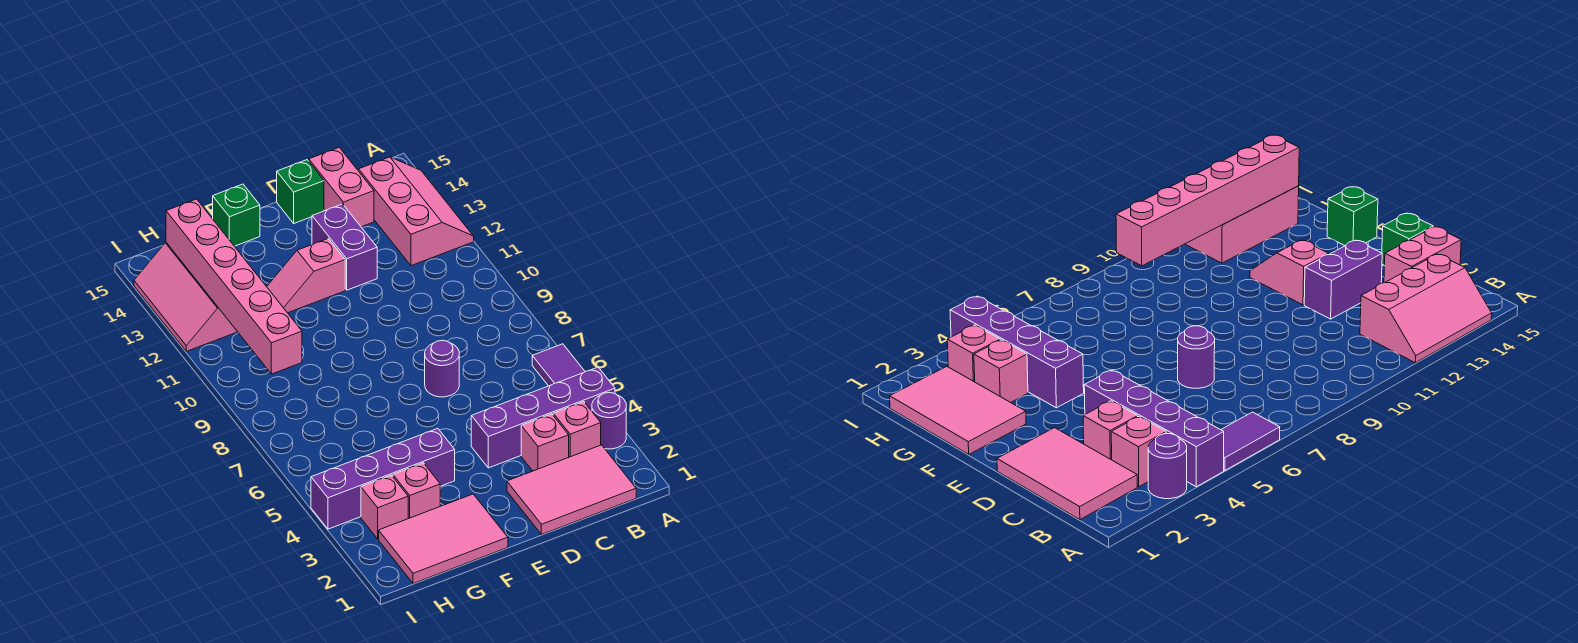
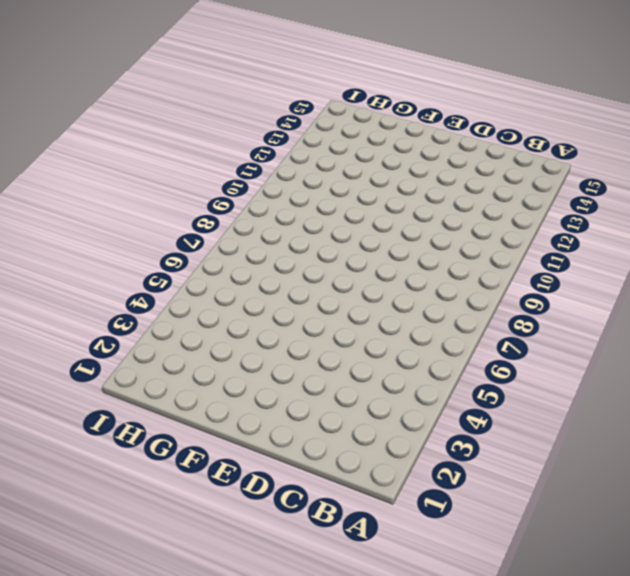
none -> purple round brick A3 level 1
none -> purple brick A4:D4 level 1
none -> purple tile A5:A6 level 1

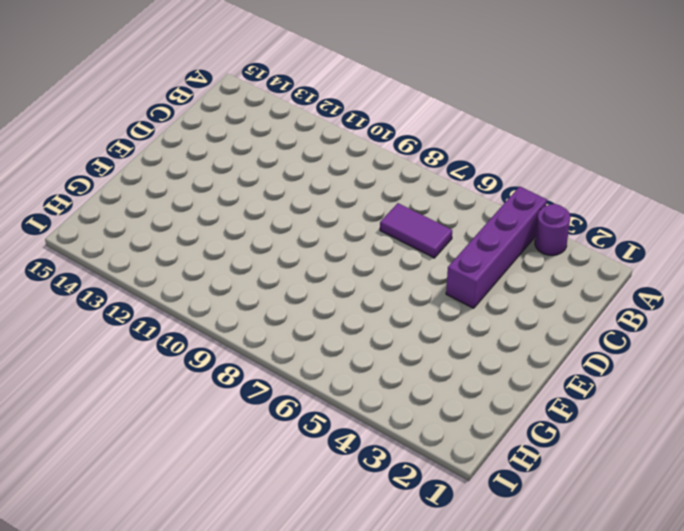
purple tile C6:C7 level 1 -> purple tile A5:A6 level 1
none -> pink slope A12:B14 level 1 top B
none -> pink tile B1:D2 level 1
none -> pink brick B3 level 1

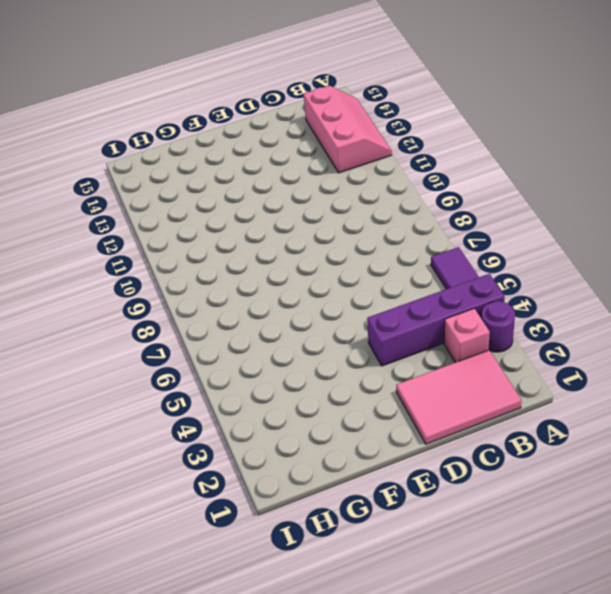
none -> pink brick C3 level 1
none -> pink brick C14:C15 level 1
none -> purple round brick D7 level 1

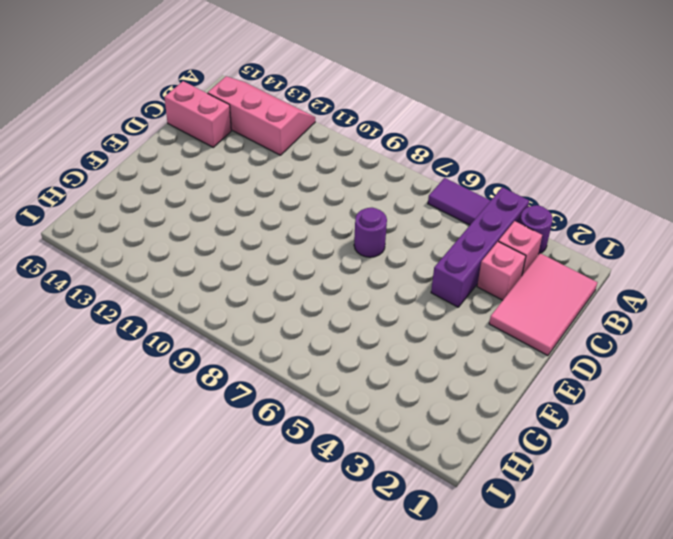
none -> purple brick D12:D13 level 1
none -> green brick D15 level 1
none -> pink slope E12:F12 level 1 top E

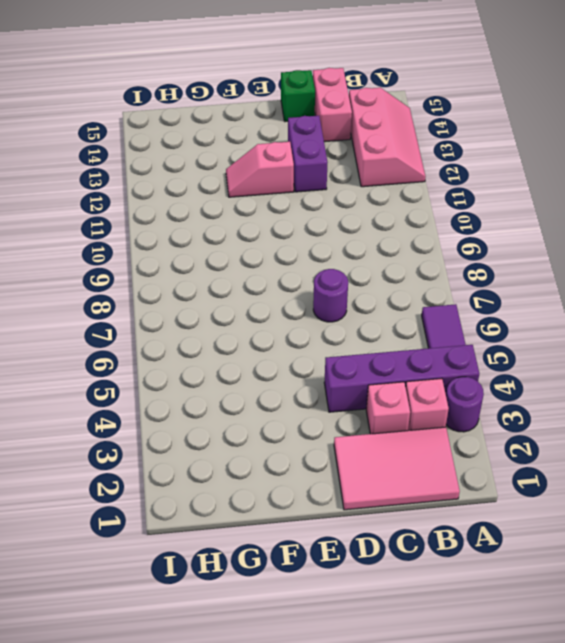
none -> pink tile F1:H2 level 1
none -> purple brick F4:I4 level 1
none -> green brick F15 level 1

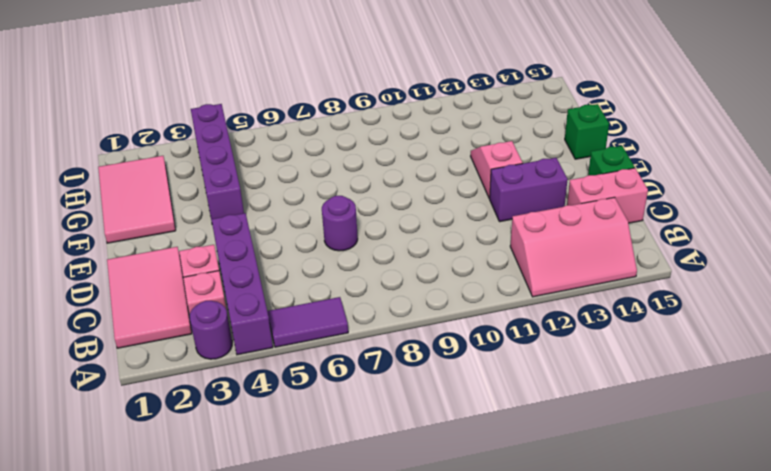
none -> pink brick G3 level 1
none -> pink brick H3 level 1
none -> pink slope H12:I14 level 1 top H

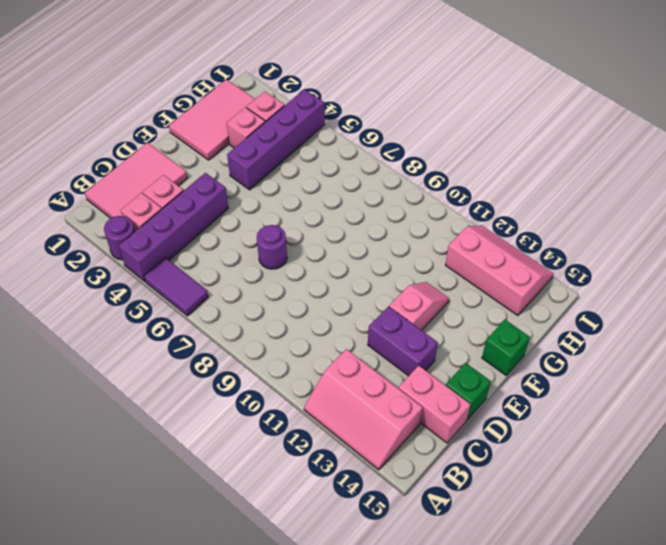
none -> pink brick H9:H14 level 2

